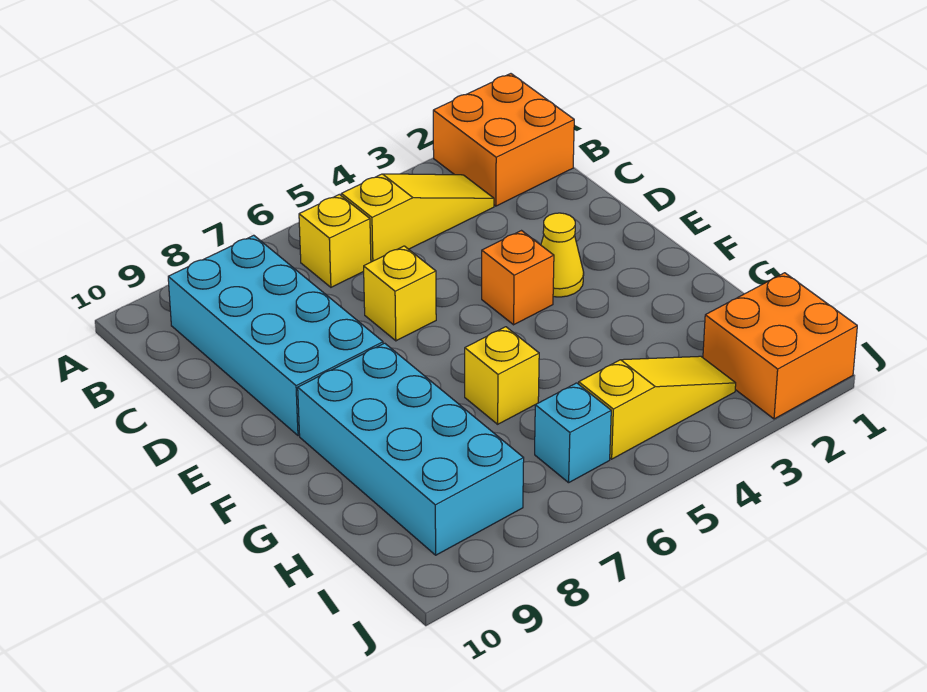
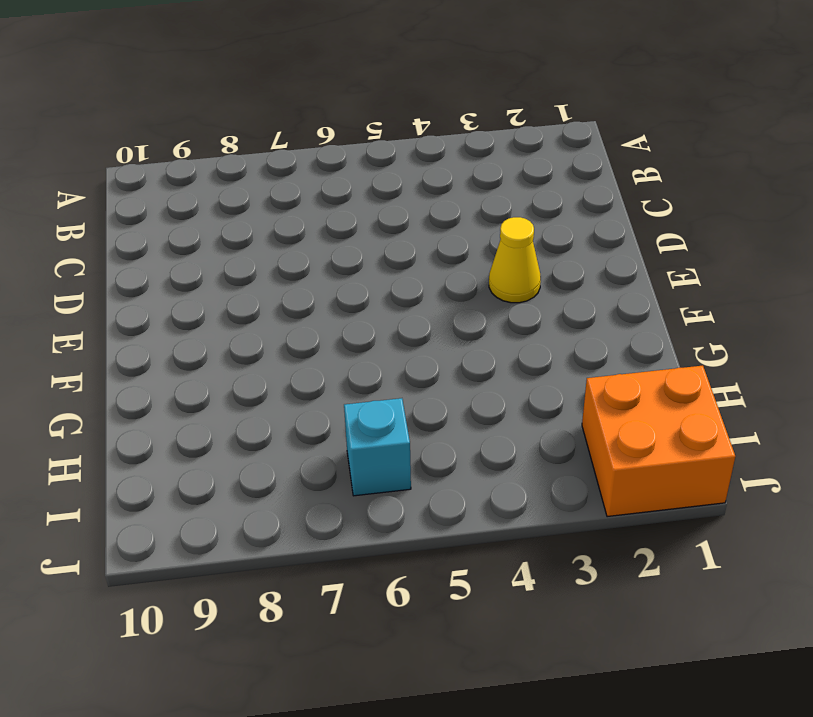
none -> orange brick A1:B2 level 1
none -> yellow slope B3:B5 level 1 top 5
none -> yellow brick B6 level 1

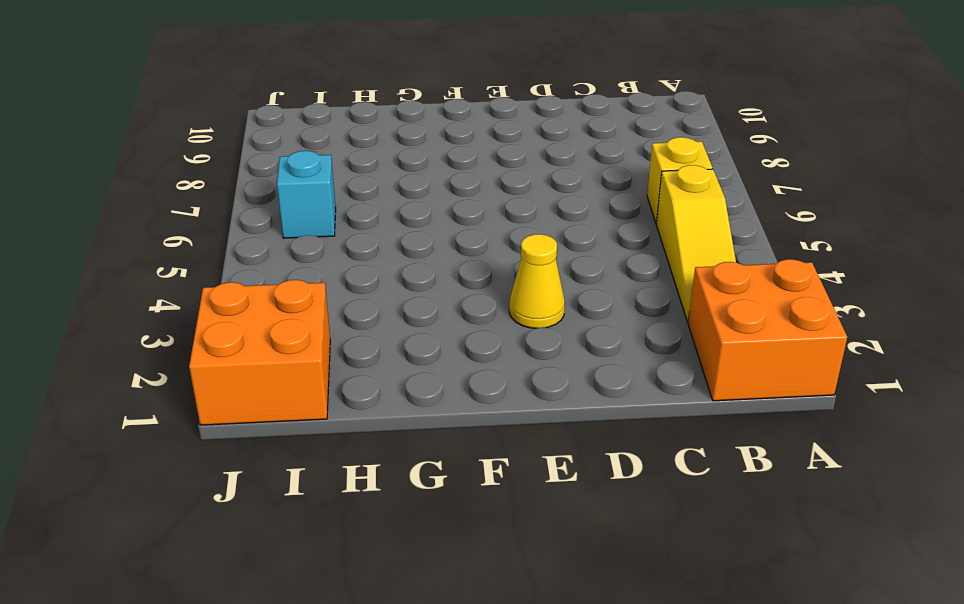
none -> cyan brick B8:E9 level 1
none -> yellow brick D6 level 1
none -> orange brick E4 level 1

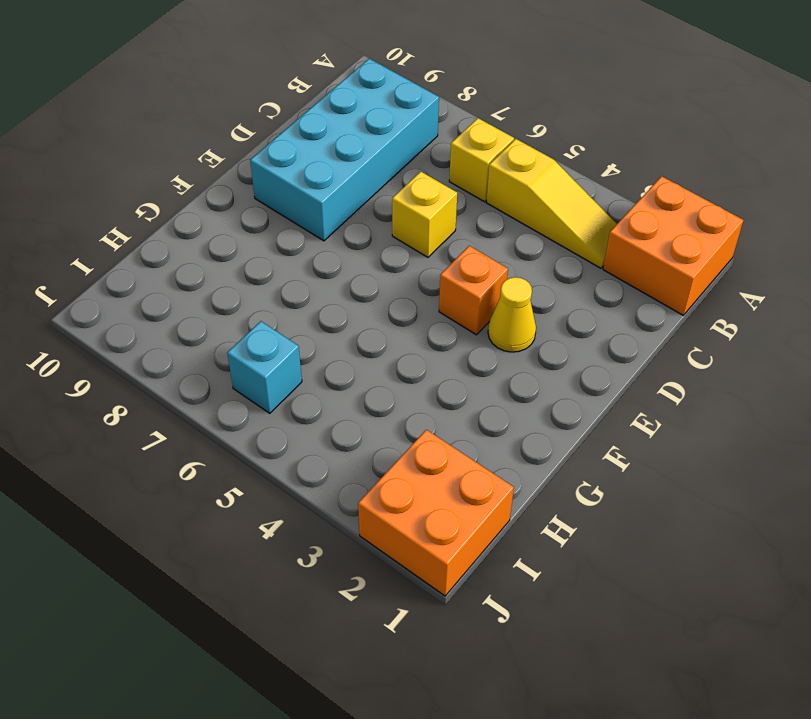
none -> cyan brick F8:I9 level 1
none -> yellow brick G6 level 1
none -> yellow slope I3:I5 level 1 top 5

